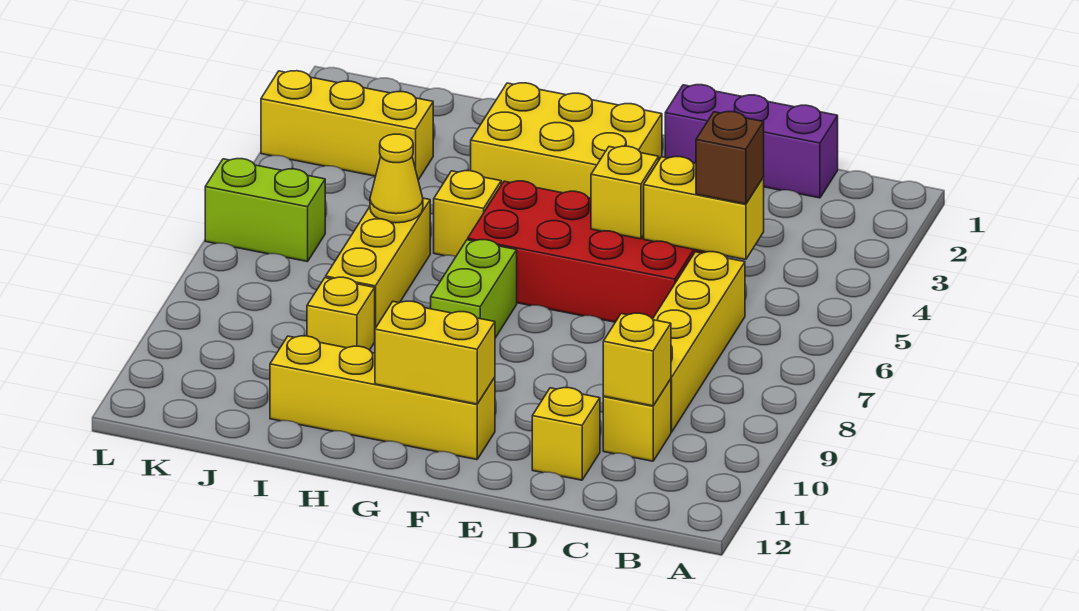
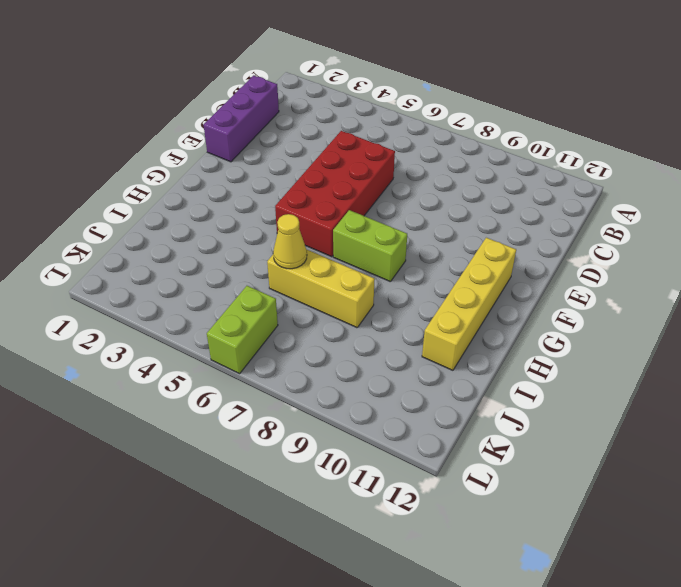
none -> yellow brick C6:C9 level 1
none -> yellow brick C10 level 1
none -> yellow brick D11 level 1

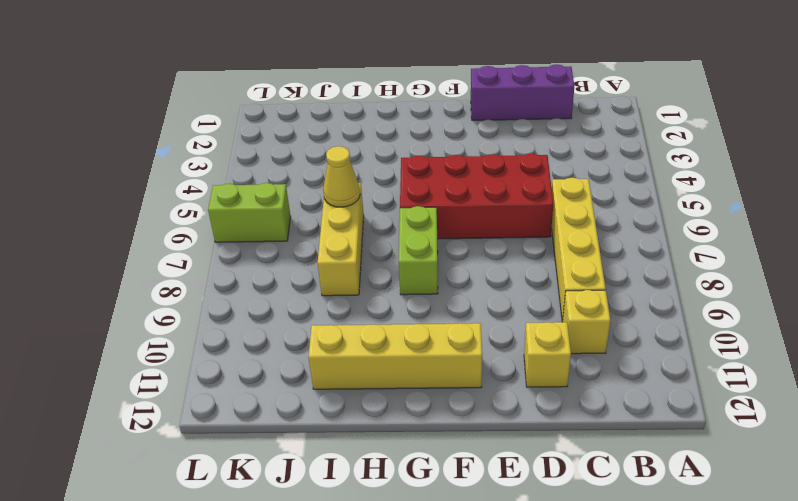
none -> yellow brick F2:H3 level 1
none -> yellow brick H5 level 1
none -> yellow brick I9 level 1

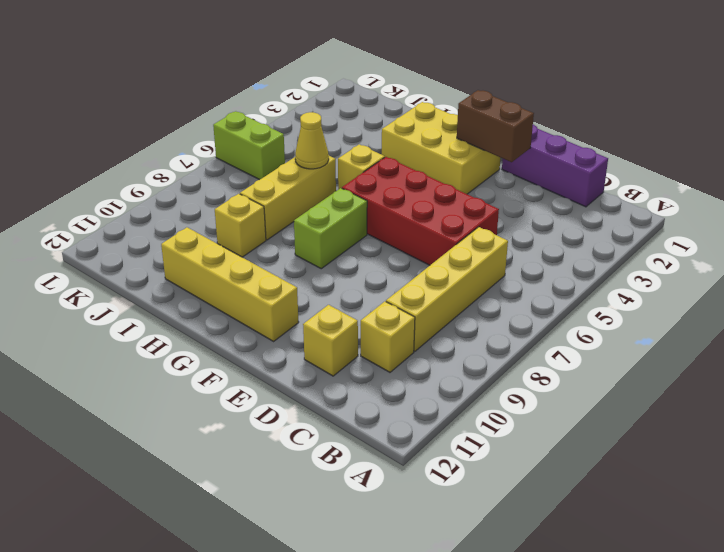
brown brick E2:F2 level 2 -> none
none -> yellow brick J3:L3 level 1
none -> yellow brick C5:D5 level 2
none -> yellow brick C10 level 2

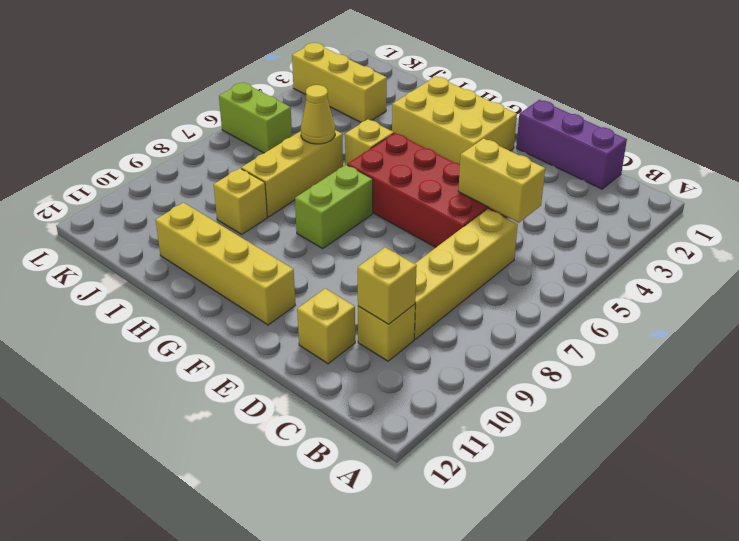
none -> yellow brick E5 level 2
none -> yellow brick F11:G11 level 2
none -> brown brick C5 level 3

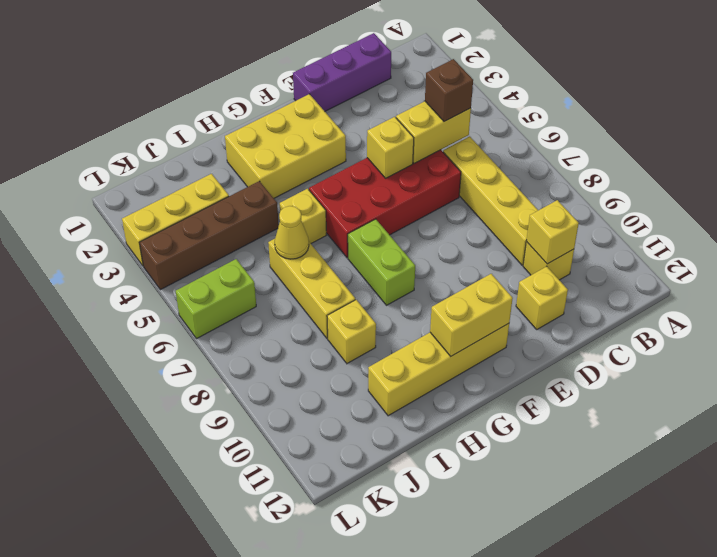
brown brick I4:L4 level 1 -> none

